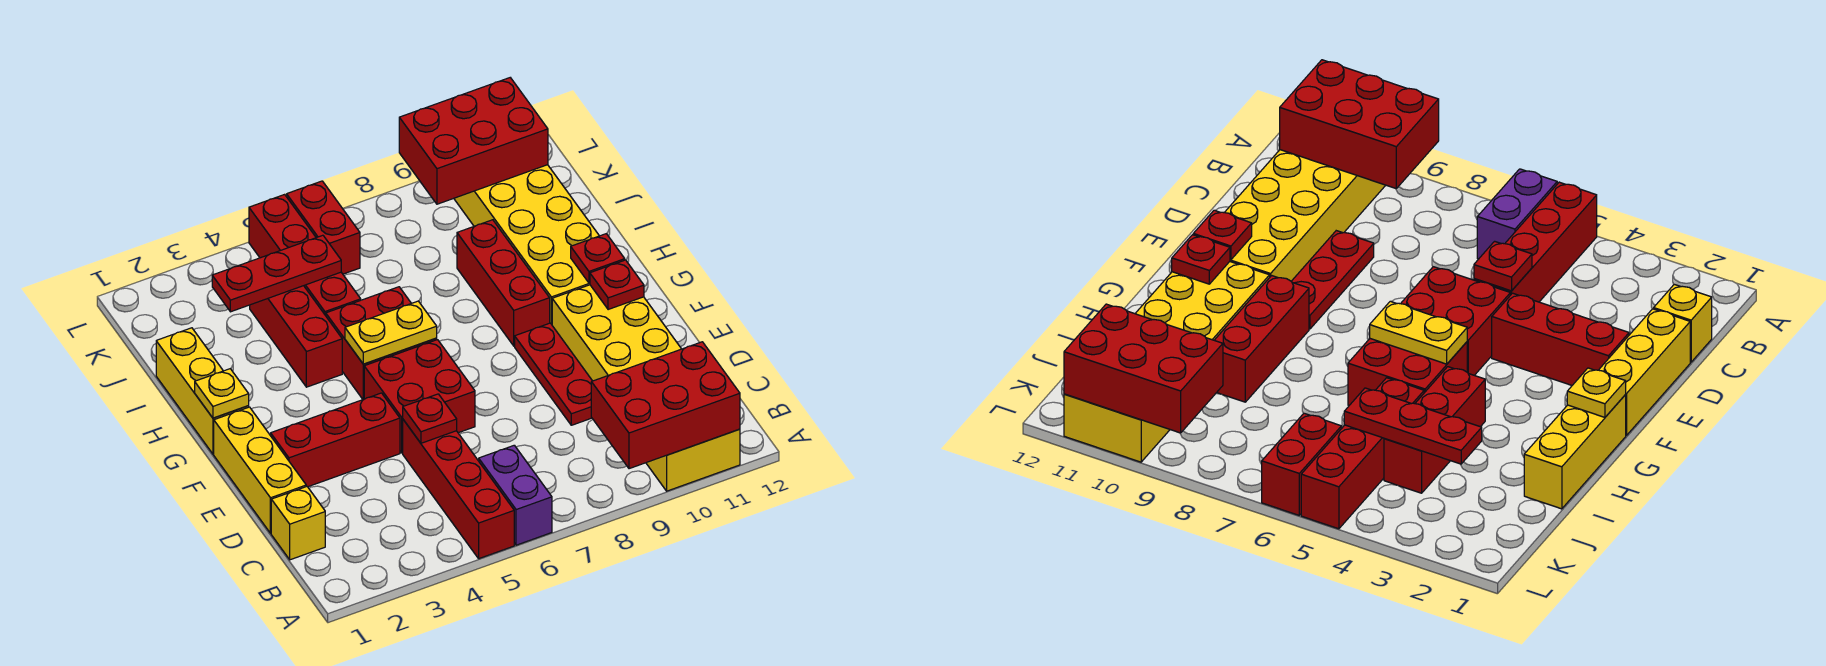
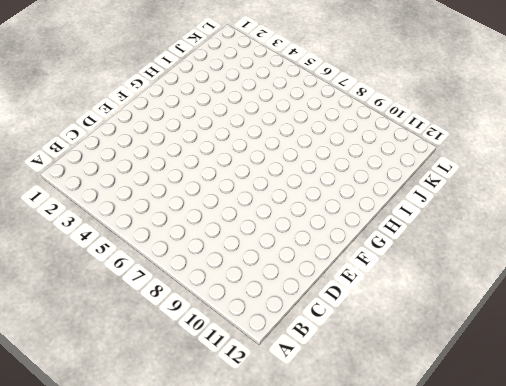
none -> red brick A5:D5 level 1
none -> purple brick A6:B6 level 1
none -> yellow brick A10:F11 level 1

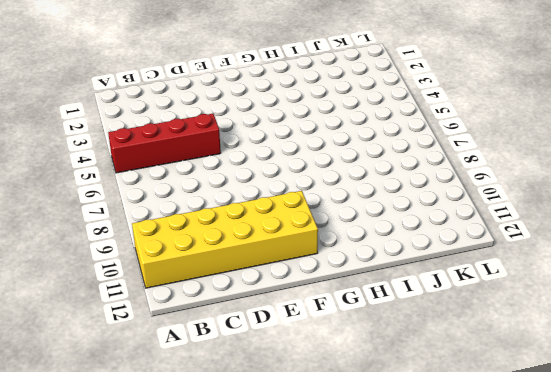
none -> purple brick A6:B6 level 1
none -> yellow brick C1 level 1
none -> yellow brick D1:F1 level 1

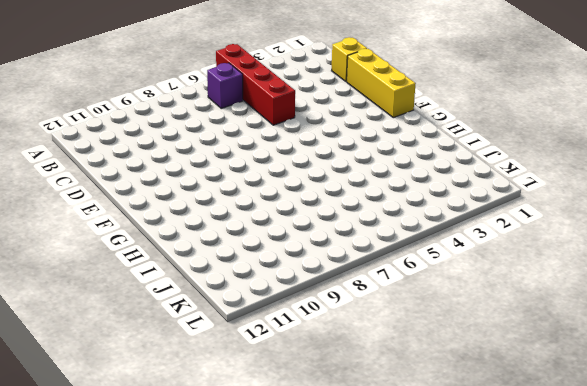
purple brick B6 level 1 -> purple brick A6:B6 level 1
none -> yellow brick A10:F11 level 1
none -> red plate D9:F9 level 1
none -> red brick E2:E4 level 1

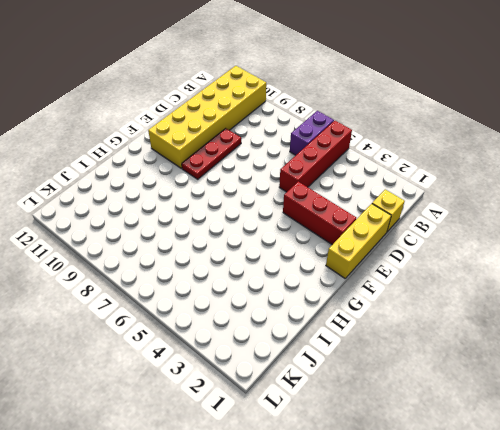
none -> red brick E5:F6 level 1
none -> yellow brick G1:I1 level 1
none -> red brick G5:H6 level 1

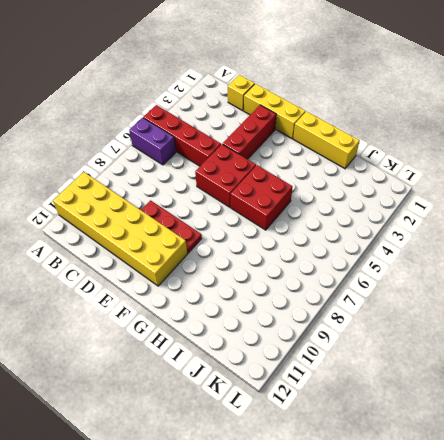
none -> red brick G9:I9 level 1
none -> yellow brick G10:L11 level 1
none -> red brick H4:J4 level 1

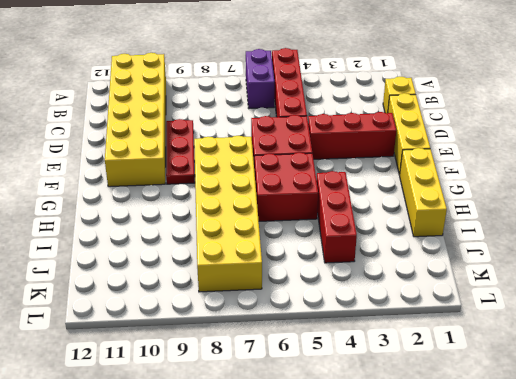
yellow brick F7:K8 level 1 -> yellow brick G10:L11 level 1
none -> red brick G9:I9 level 1
none -> red brick I5:L5 level 1
none -> red brick K6:L6 level 1

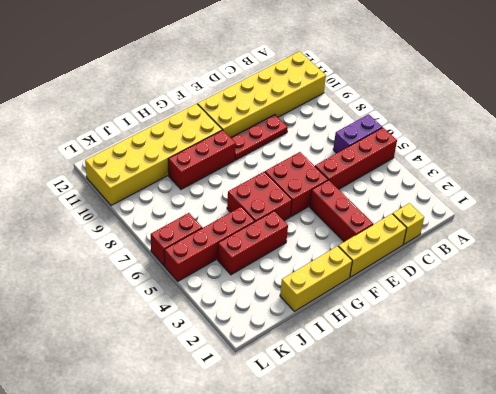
none -> red brick A9:B11 level 2
none -> red plate D5 level 2
none -> red plate F11 level 2

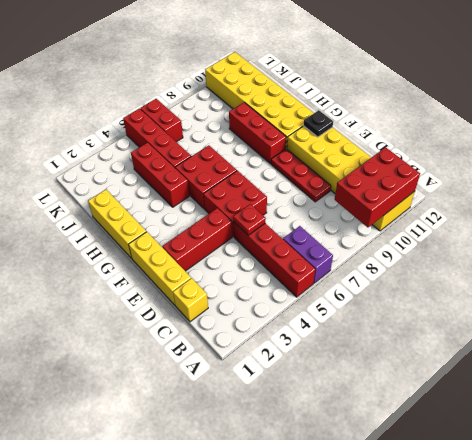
black plate F11 level 2 -> red plate F11 level 2
none -> yellow plate G1 level 2
none -> yellow plate G5:G6 level 2
none -> red plate G11 level 2

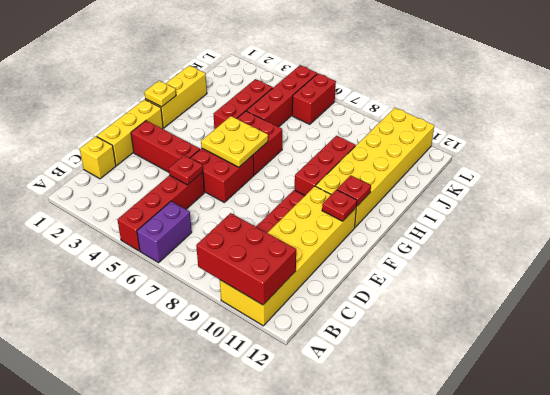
yellow plate F5:G6 level 2 -> yellow plate G5:G6 level 2
none -> red plate J3:J5 level 2
none -> red brick K9:L11 level 2

